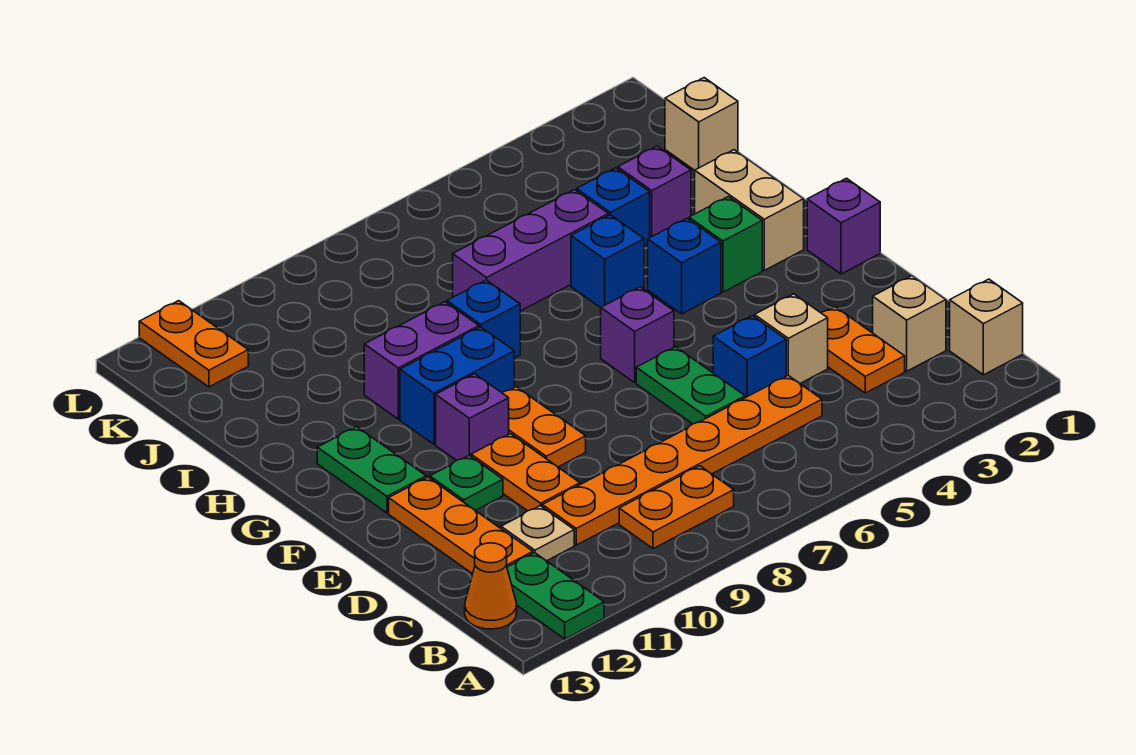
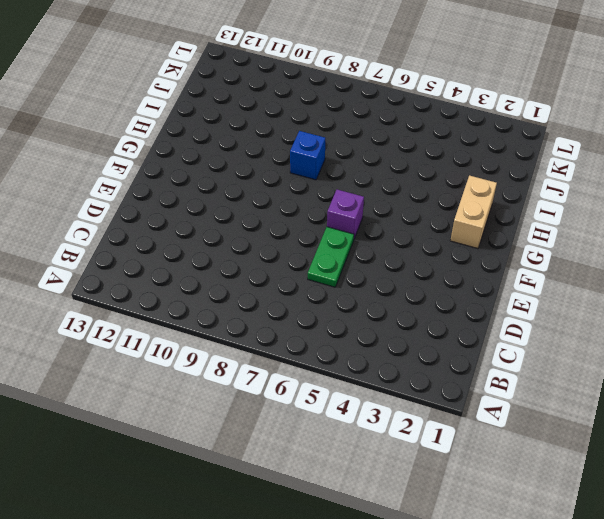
none -> green plate A12:B12 level 1
none -> tan brick B1 level 1
none -> orange plate B8:B9 level 1
none -> orange cone B13 level 1

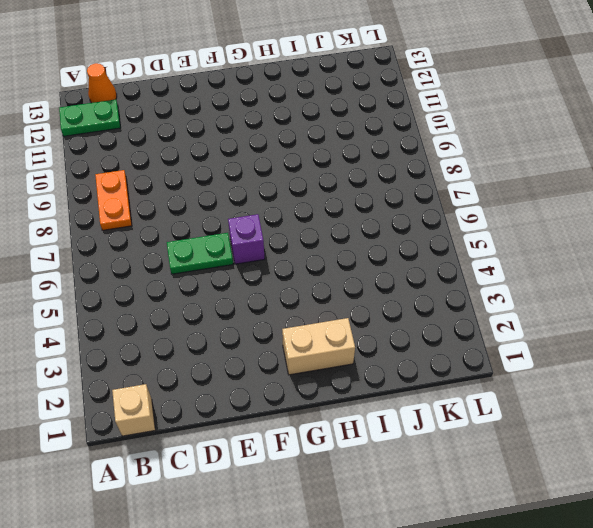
none -> tan brick C2 level 1
none -> orange plate C3:D3 level 1
none -> orange plate C5:C10 level 1
none -> tan plate C11 level 1

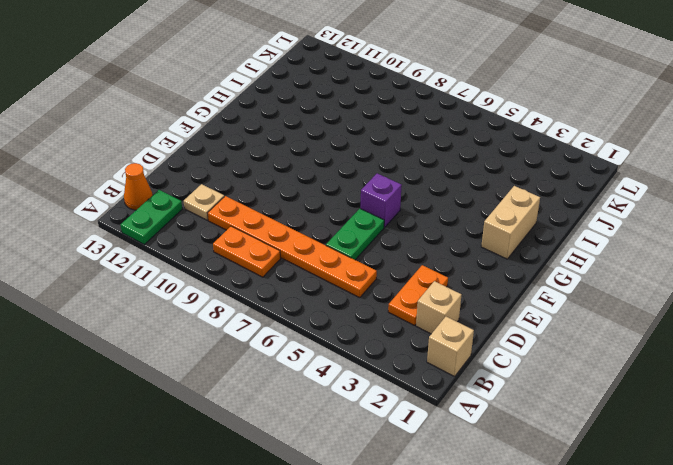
none -> orange plate C12:E12 level 1
none -> tan brick D4 level 1
none -> blue brick D5 level 1
none -> orange plate D10:E10 level 1

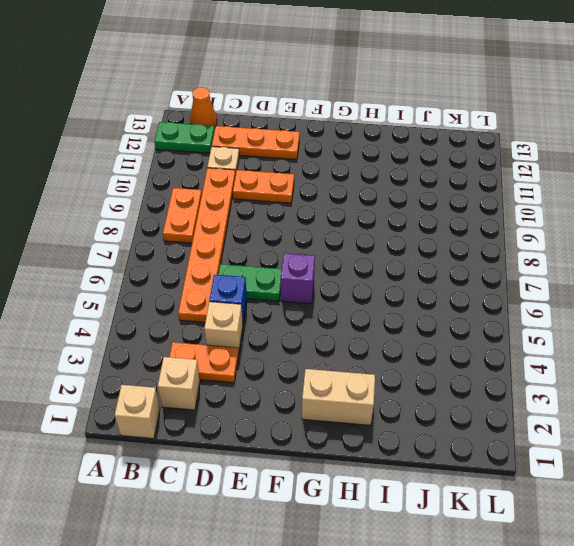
none -> orange plate E9:F9 level 1
none -> green plate E11 level 1
none -> purple brick F1 level 1
none -> purple brick F10 level 1

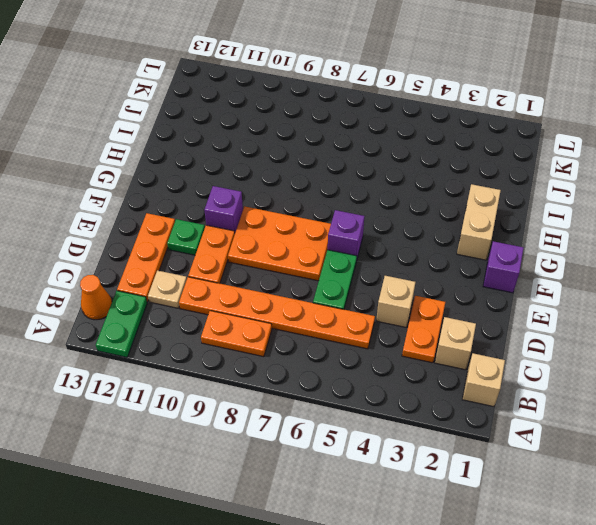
orange plate E7:F9 level 1 -> orange plate E9:F9 level 1
none -> blue brick D5 level 1
none -> green plate F12:G12 level 1
none -> green brick G3 level 1
none -> blue brick G4 level 1

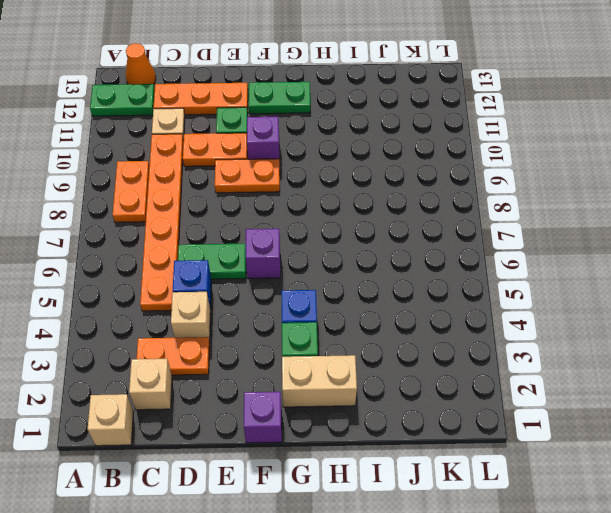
none -> blue brick G9:G10 level 1
none -> blue brick H5 level 1
none -> blue brick H8 level 1
none -> purple brick H9:H10 level 1

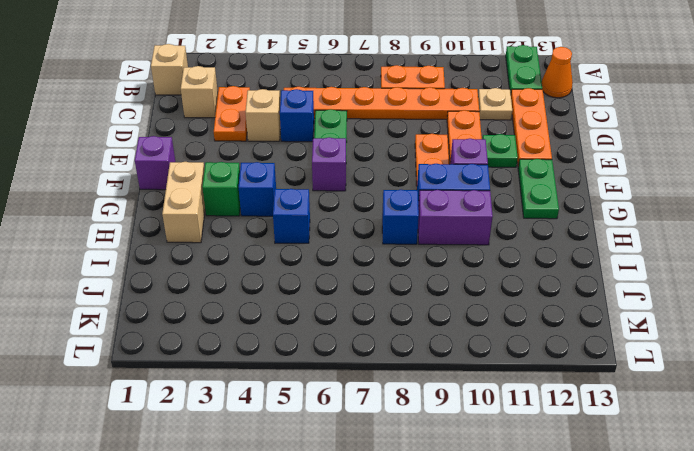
none -> purple brick I3 level 1
none -> blue brick I4 level 1
none -> purple brick I5:I7 level 1
none -> tan brick J1 level 1

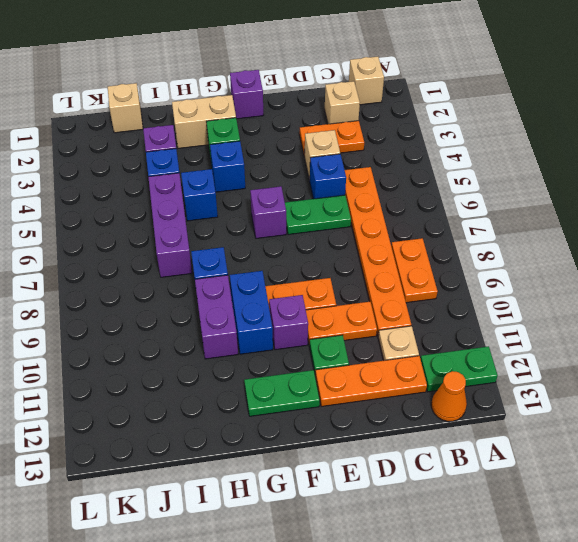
none -> orange plate K12:L12 level 1

